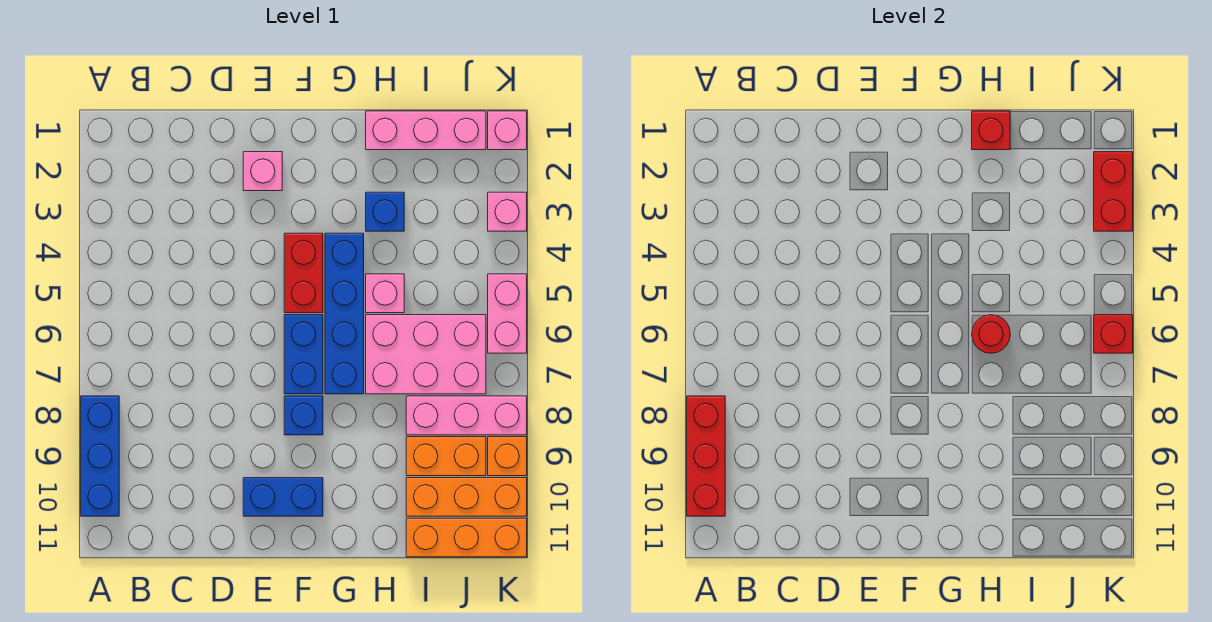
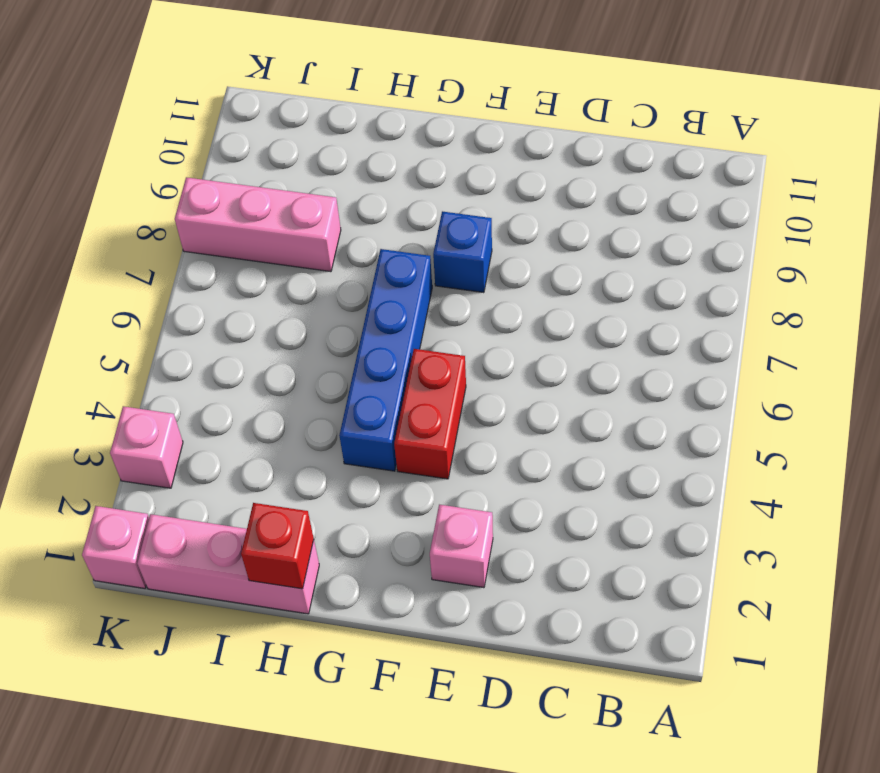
none -> blue brick A8:A10 level 1
none -> blue brick E10:F10 level 1
none -> blue brick F6:F7 level 1

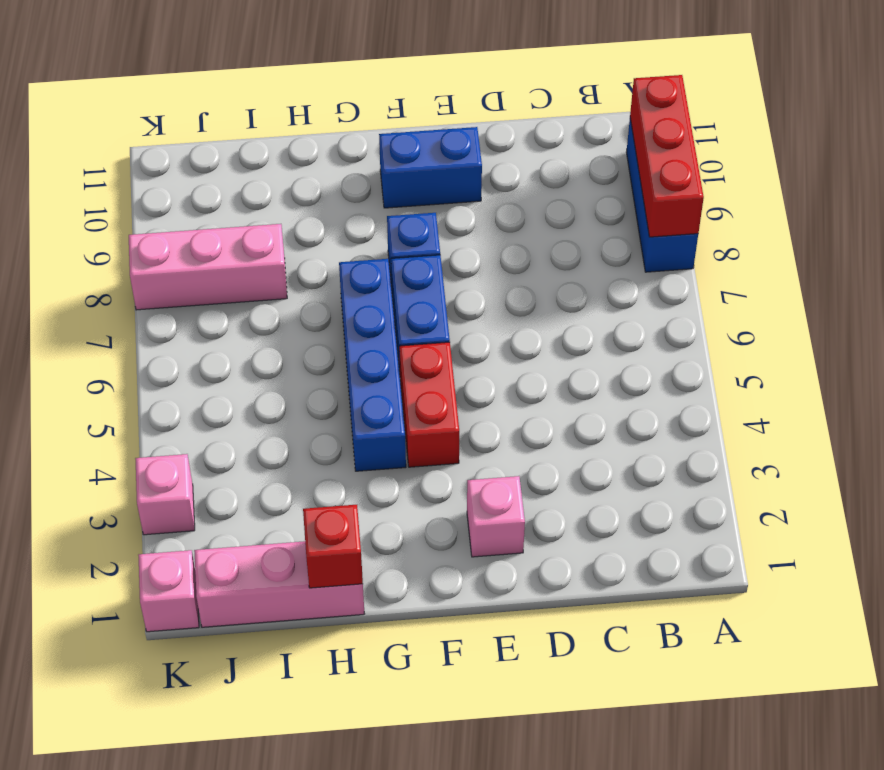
none -> blue brick H3 level 1
none -> pink brick H5 level 1
none -> pink brick H6:J7 level 1

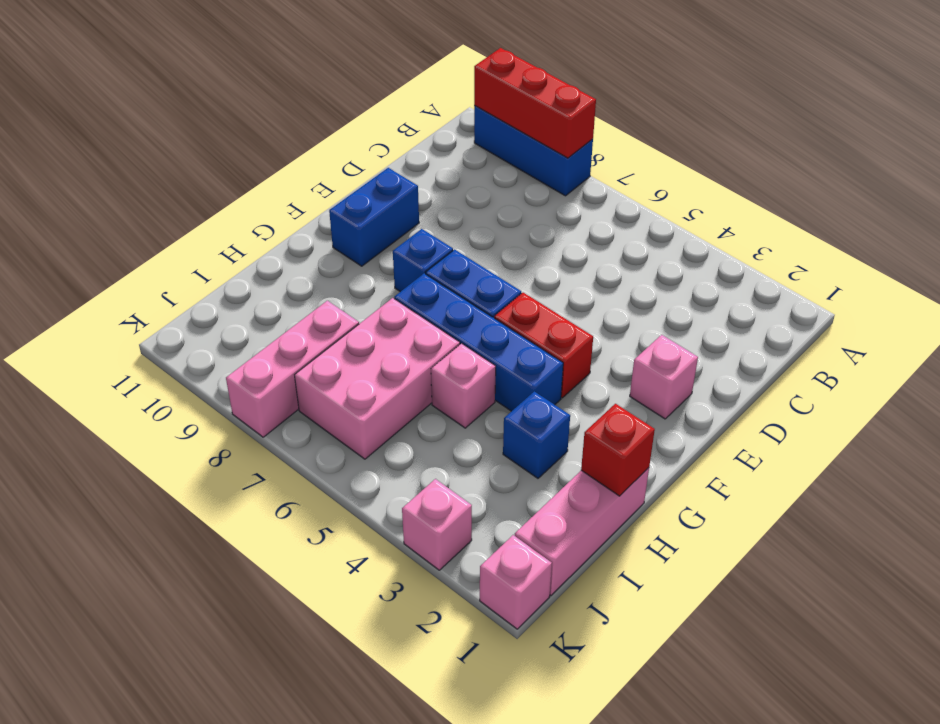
none -> orange brick I9:J9 level 1
none -> orange brick I10:K10 level 1
none -> orange brick I11:K11 level 1

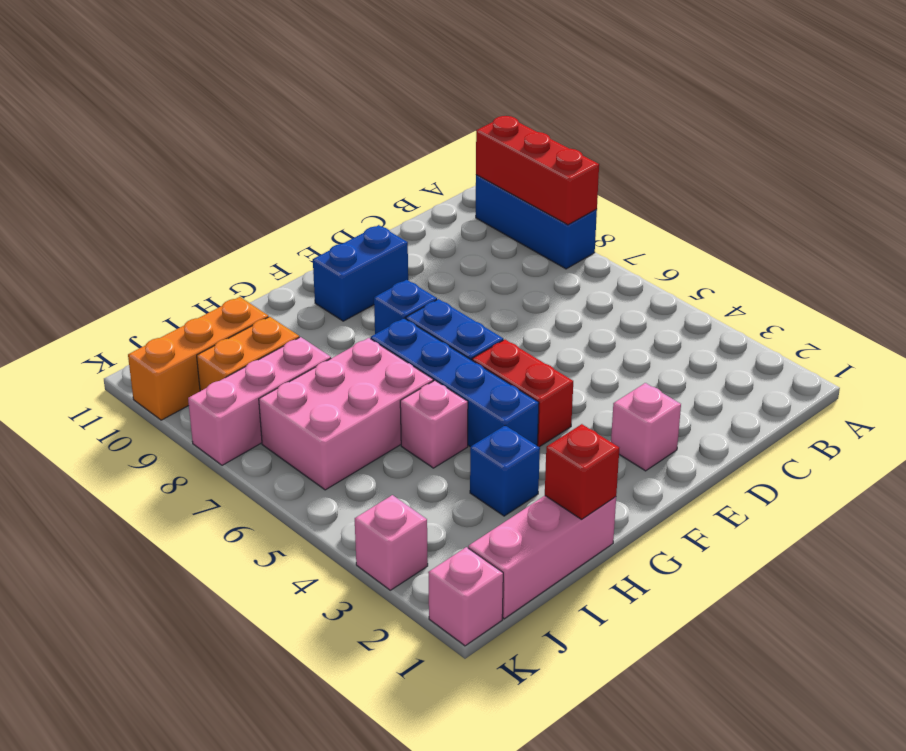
none -> orange brick I11:K11 level 1
none -> pink brick K5:K6 level 1
none -> orange brick K9 level 1

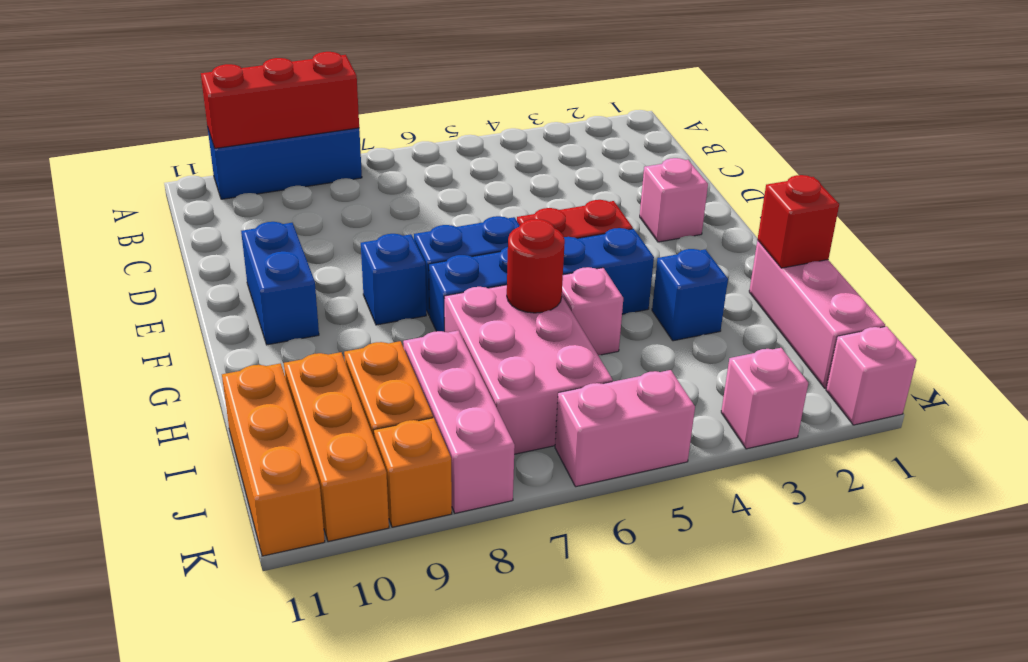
none -> red brick K2:K3 level 2
none -> red brick K6 level 2

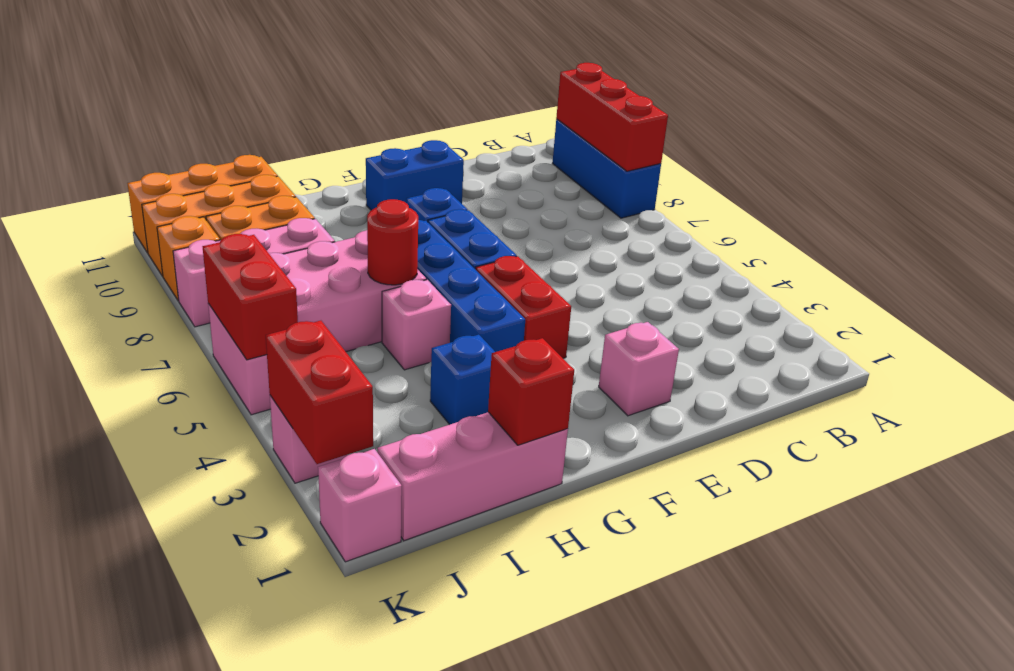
red brick K5:K6 level 2 -> red brick K6 level 2

